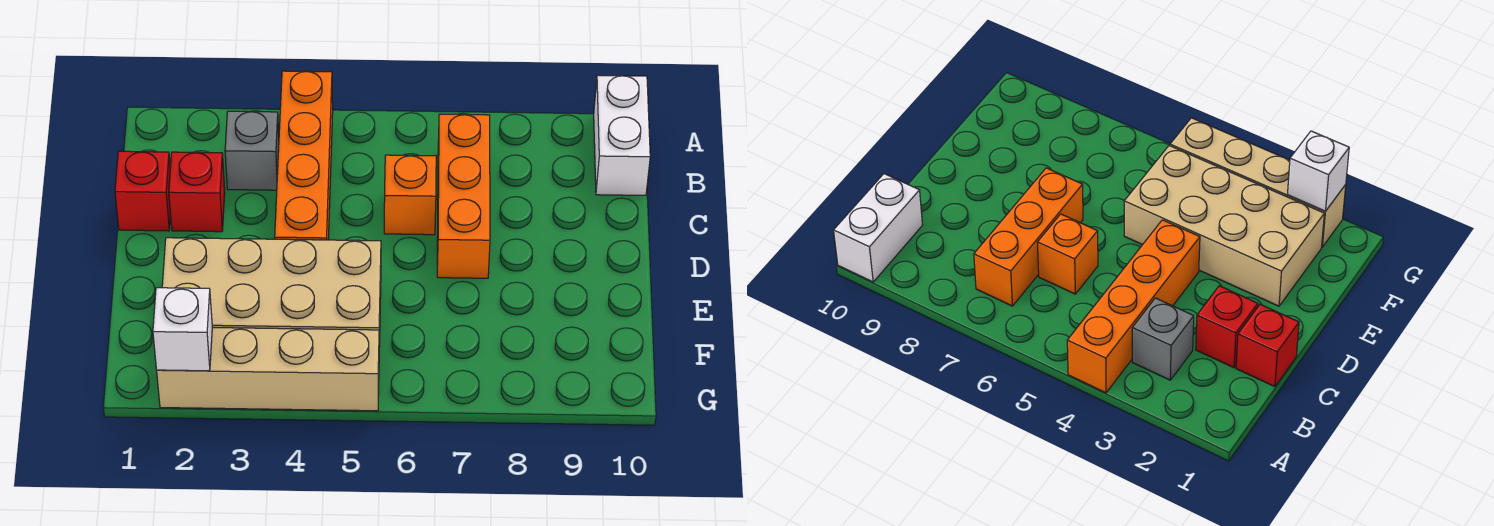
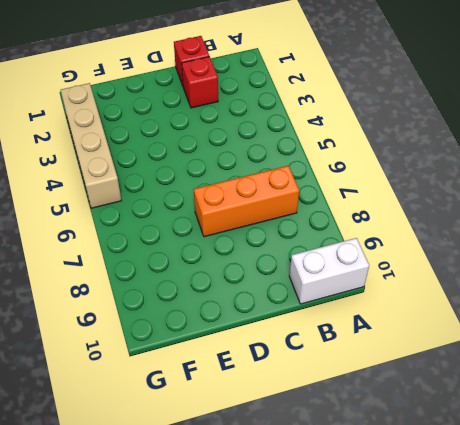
none -> orange brick A4:D4 level 1
none -> grey brick B3 level 1

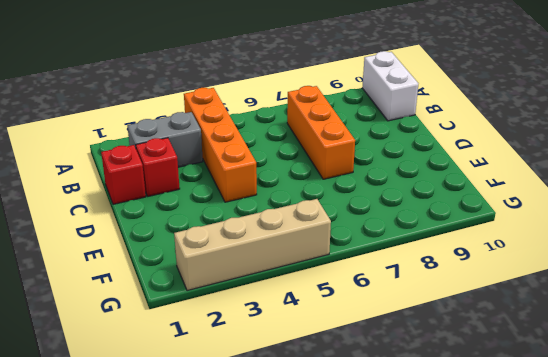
grey brick B2:B3 level 1 -> grey brick B3 level 1
none -> orange brick C6 level 1
none -> tan brick E2:F5 level 1

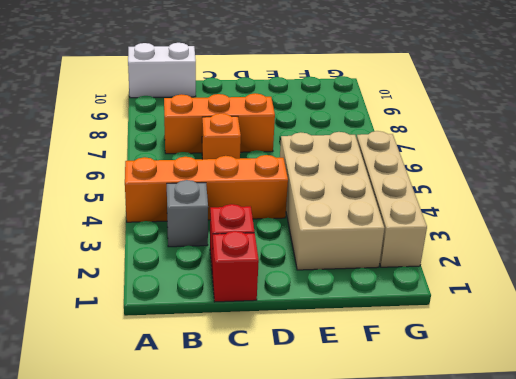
none -> white brick G2 level 2

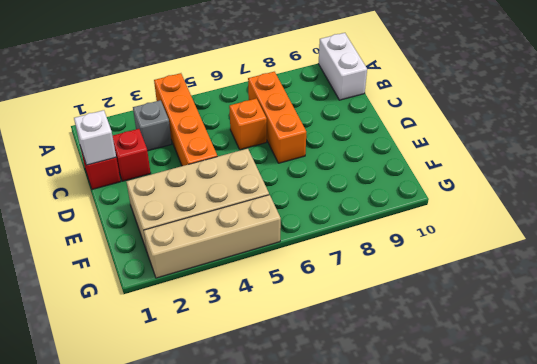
white brick C1 level 2 -> white brick G2 level 2

